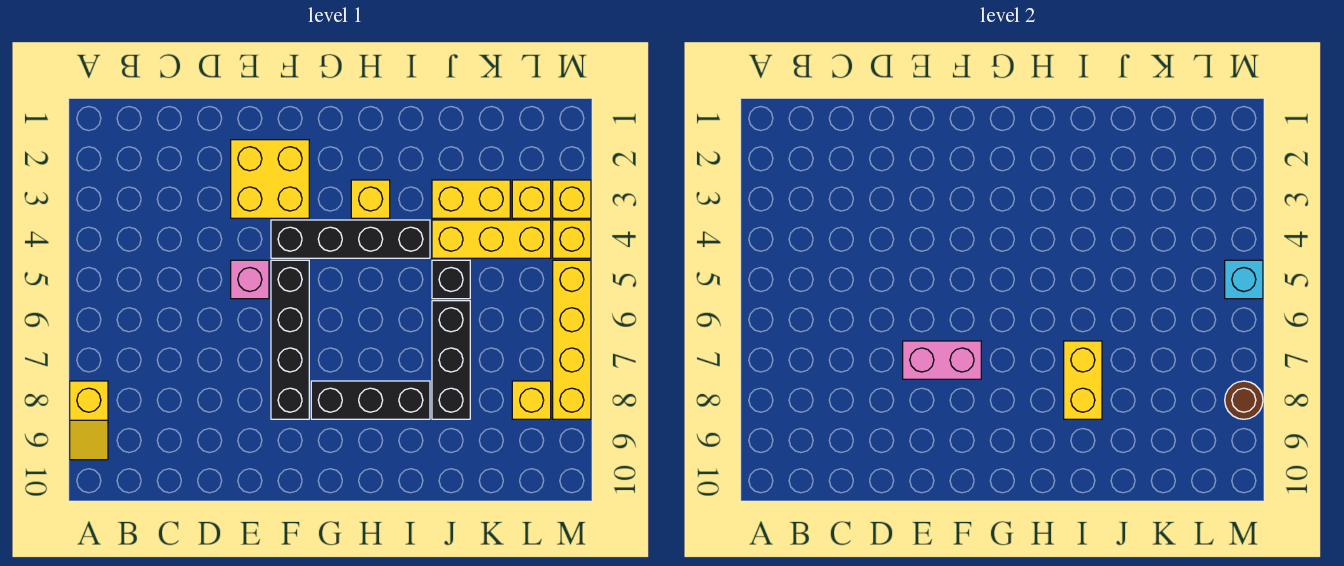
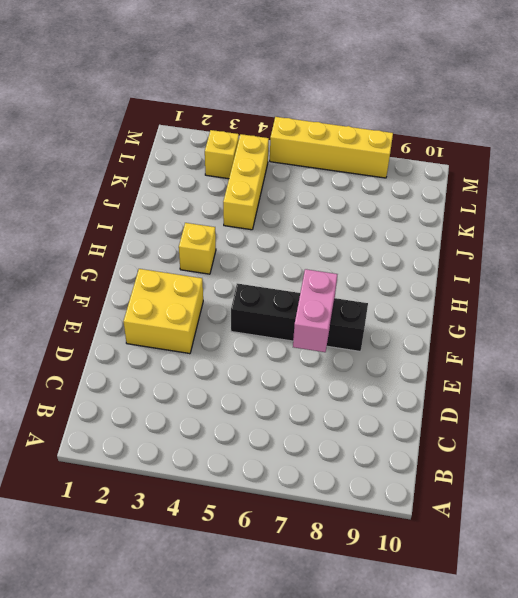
none -> yellow slope A8:A9 level 1 top 8
none -> pink brick E5 level 1
none -> black brick F4:I4 level 1

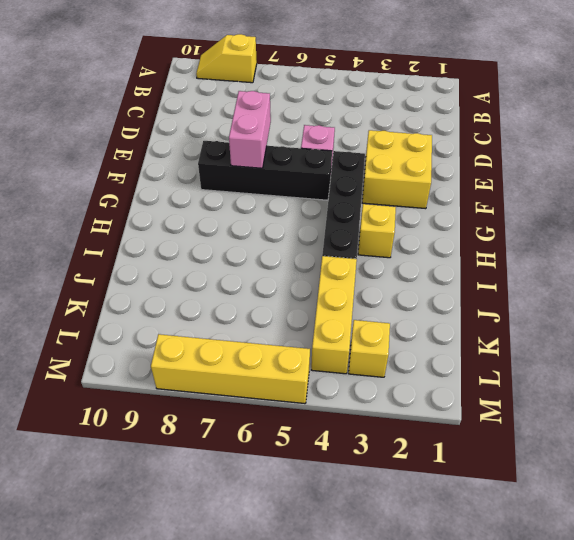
none -> black brick G8:I8 level 1
none -> yellow brick J3:K3 level 1
none -> black brick J5 level 1

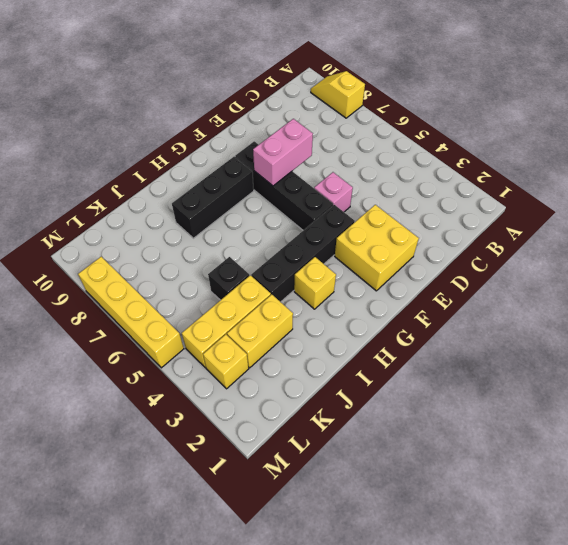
none -> black brick J6:J8 level 1
none -> yellow brick L8 level 1
none -> yellow brick M3 level 1

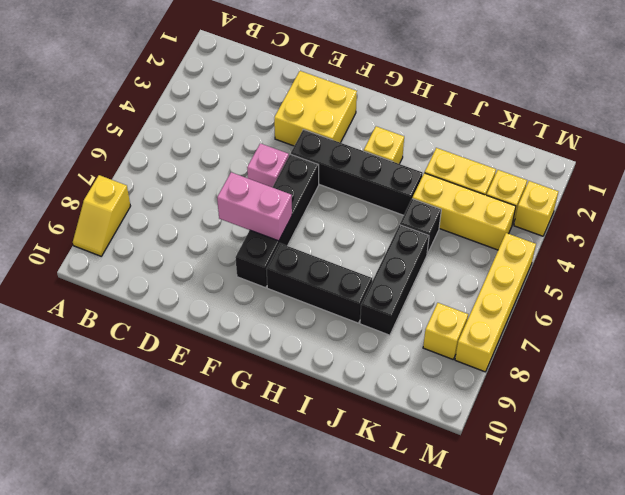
none -> yellow brick M4 level 1
none -> yellow brick I7:I8 level 2
none -> cyan brick M5 level 2

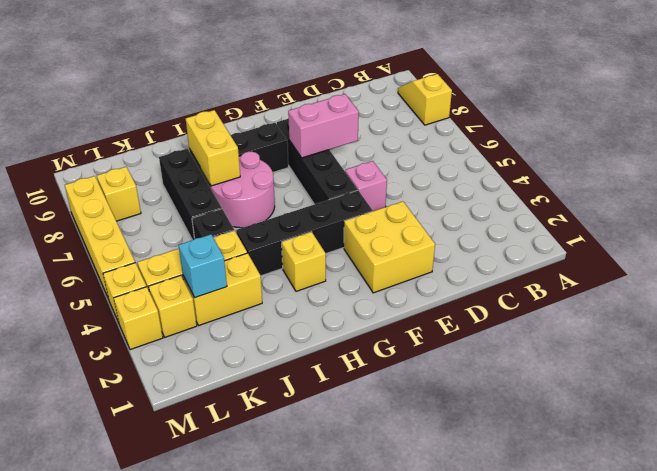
pink round brick H6:I7 level 1 -> none
cyan brick K3 level 2 -> cyan brick M5 level 2
none -> brown round brick M8 level 2

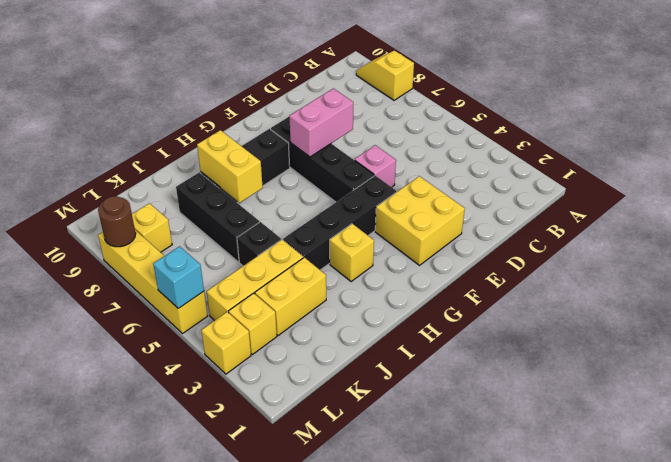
none -> yellow brick M4 level 1

